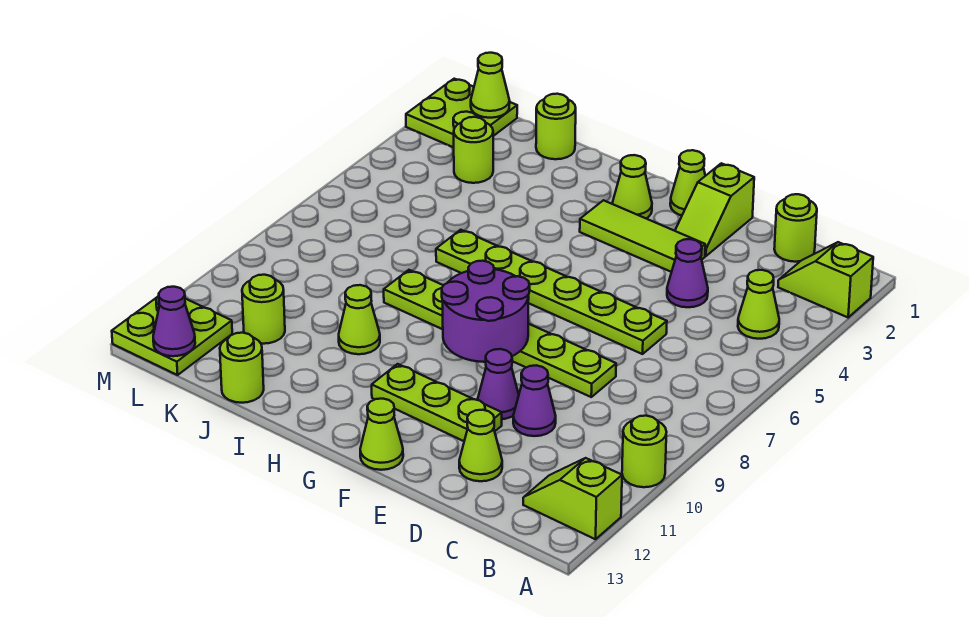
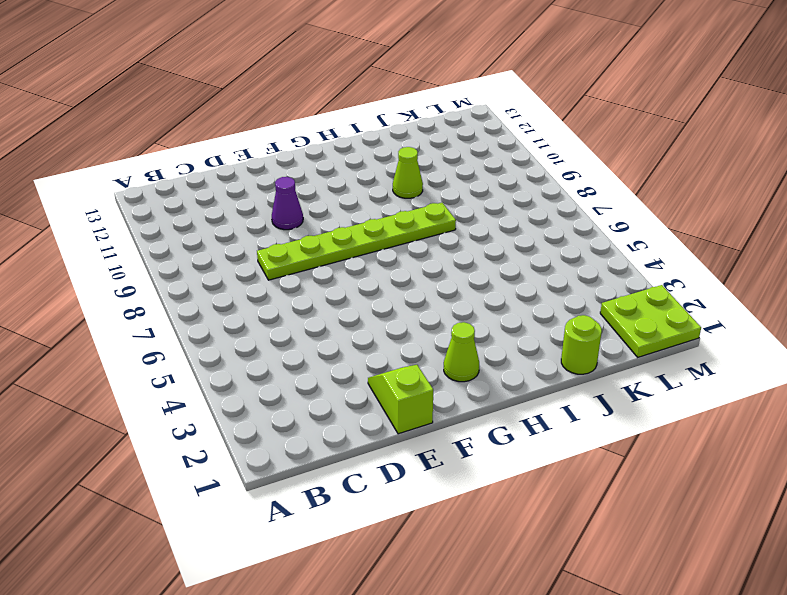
none -> lime slope A2:B2 level 1 top A
none -> lime round brick A10 level 1
none -> lime slope A12:B12 level 1 top A

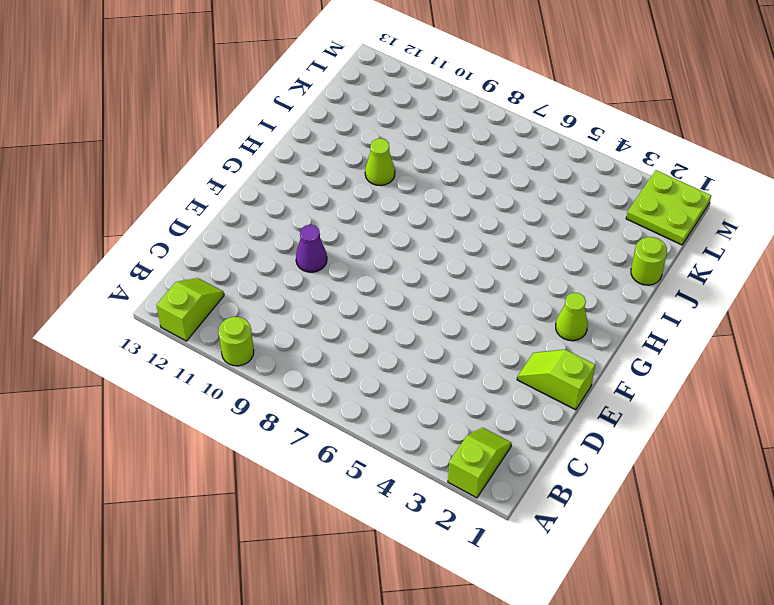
none -> lime cone B4 level 1
none -> lime round brick C1 level 1
none -> purple cone D4 level 1

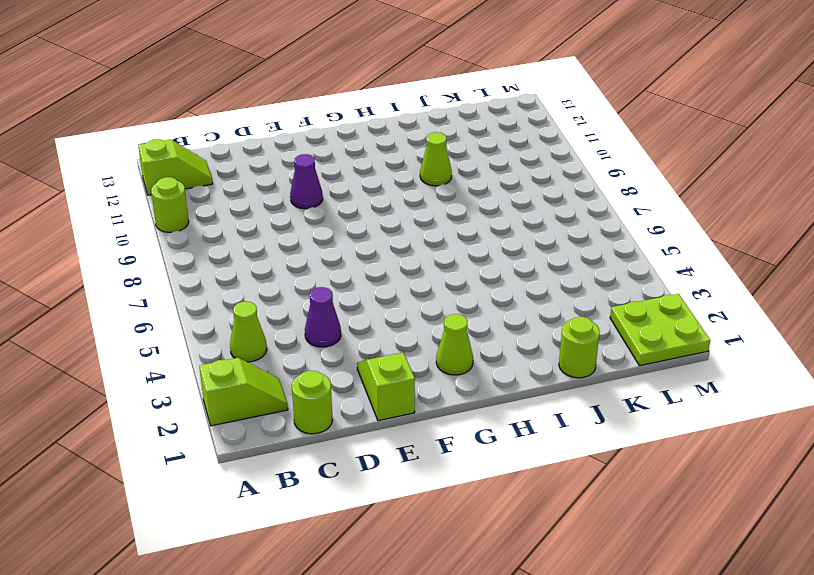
none -> lime plate D6:I6 level 1
none -> lime plate D8:I8 level 1
none -> purple cone D10 level 1

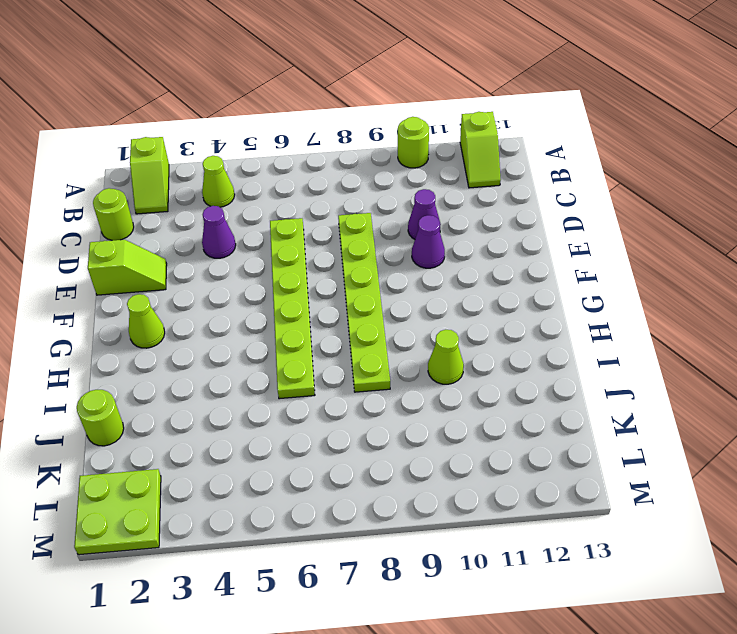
none -> lime cone D12 level 1
none -> lime tile E3:G3 level 1
none -> lime plate E11:G11 level 1

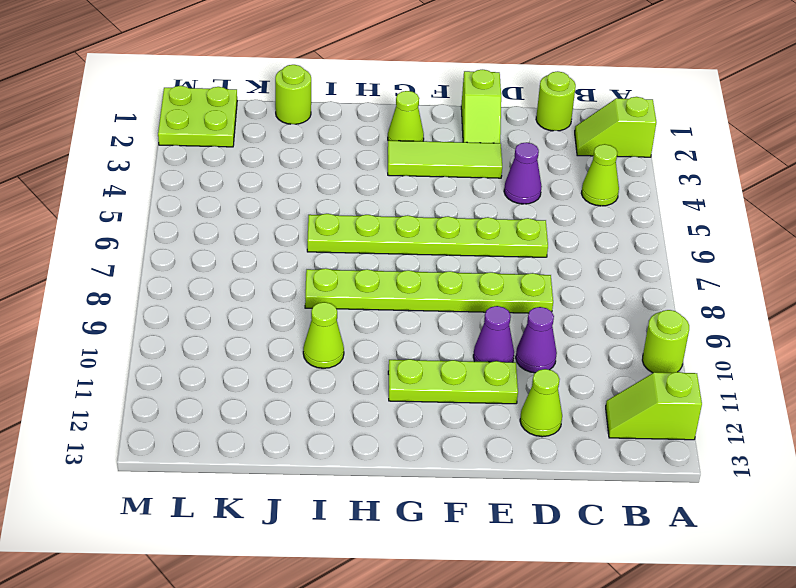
none -> lime cone F1 level 1
none -> lime cone F13 level 1
none -> lime round brick J13 level 1

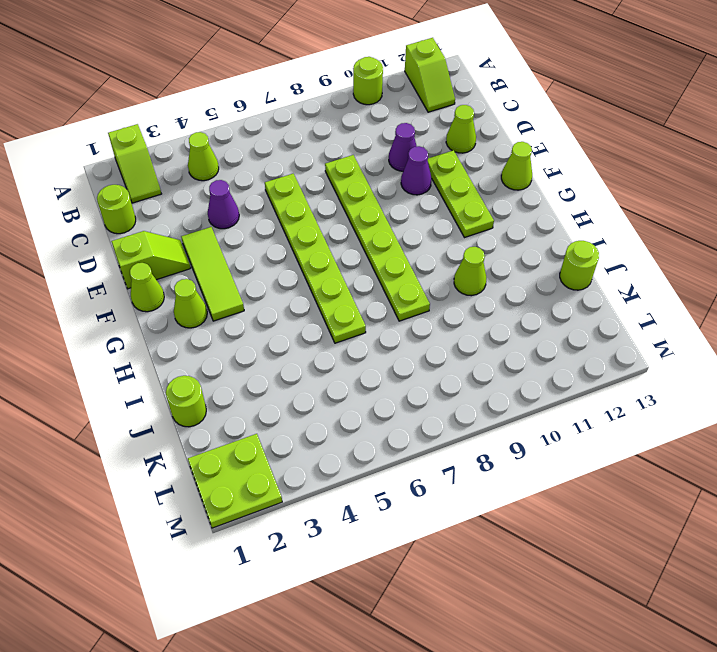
none -> lime round brick K3 level 1
none -> lime round brick K11 level 1
none -> lime plate L12:M13 level 1

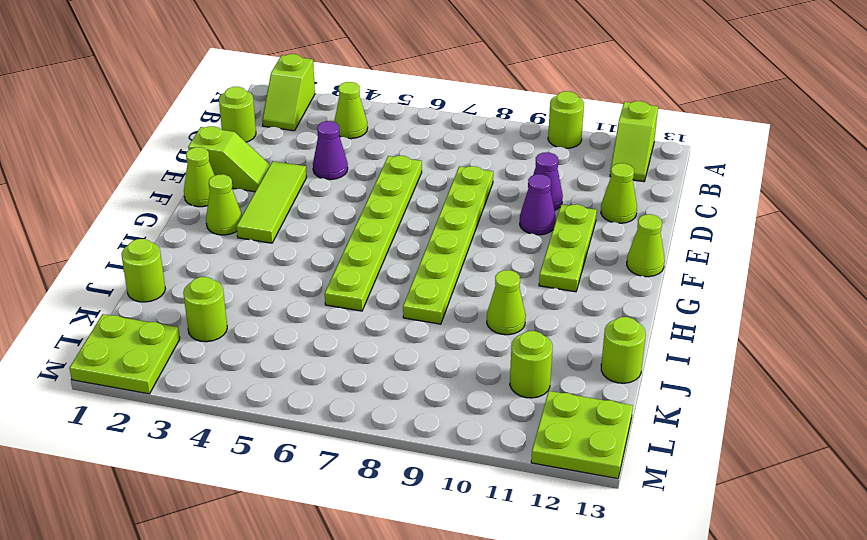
none -> purple round brick F8:G9 level 2
none -> lime cone L1 level 2
none -> purple cone L13 level 2

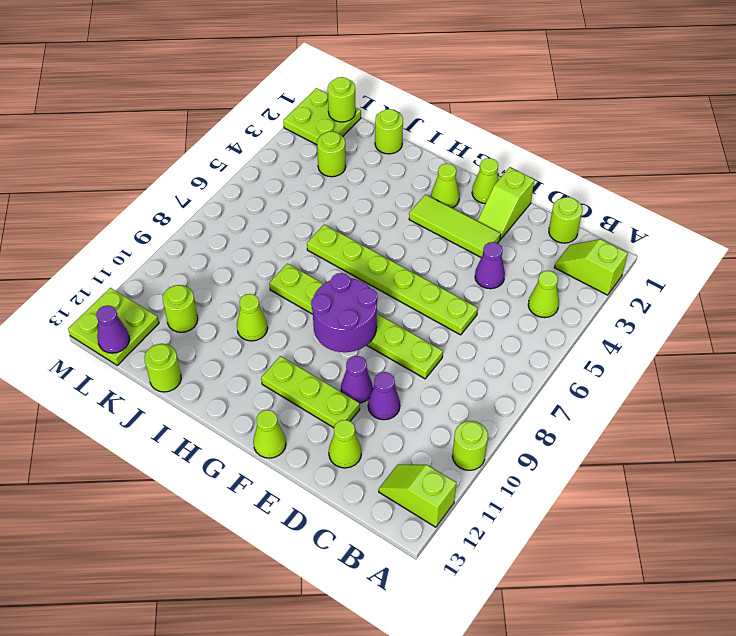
lime round brick L1 level 2 -> lime cone L1 level 2

